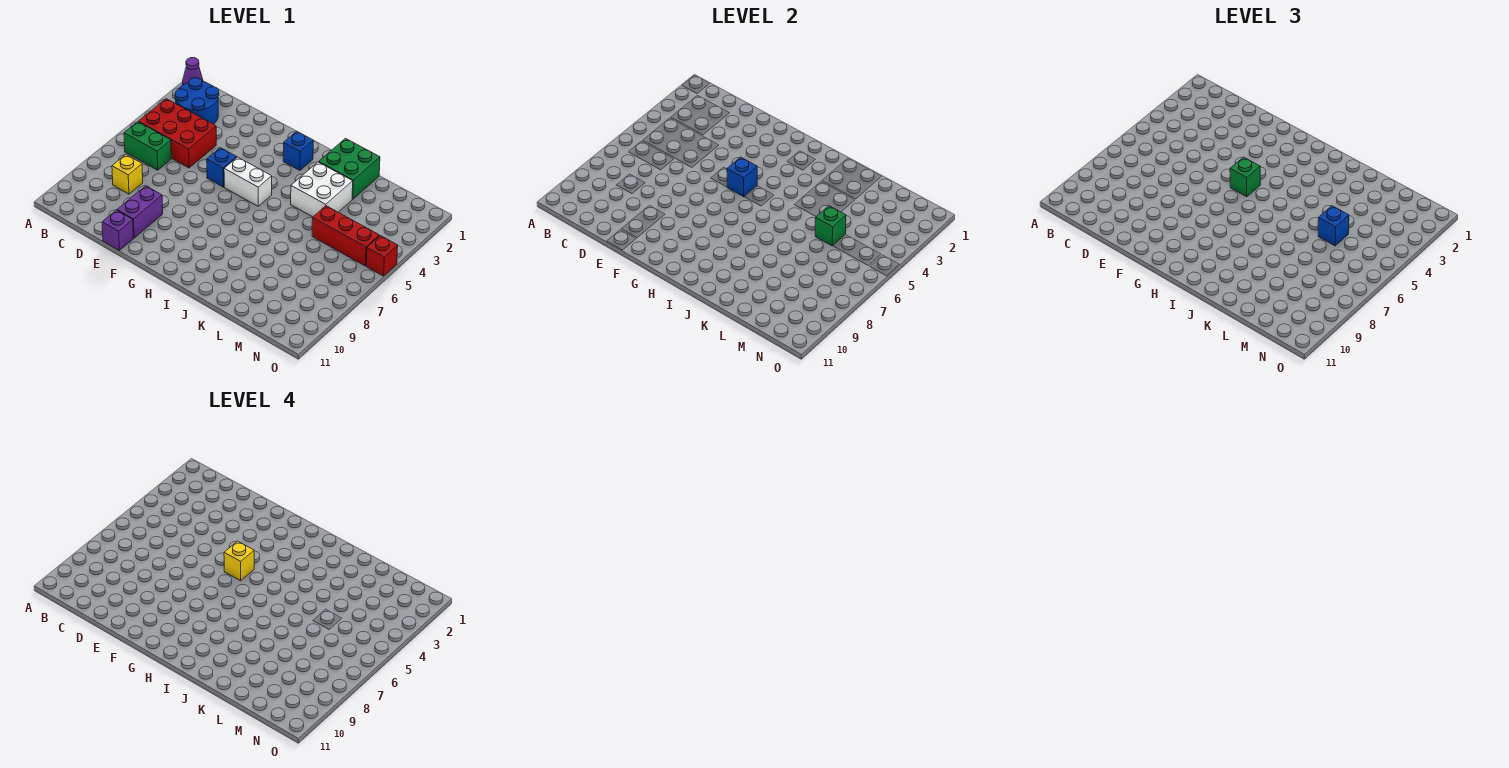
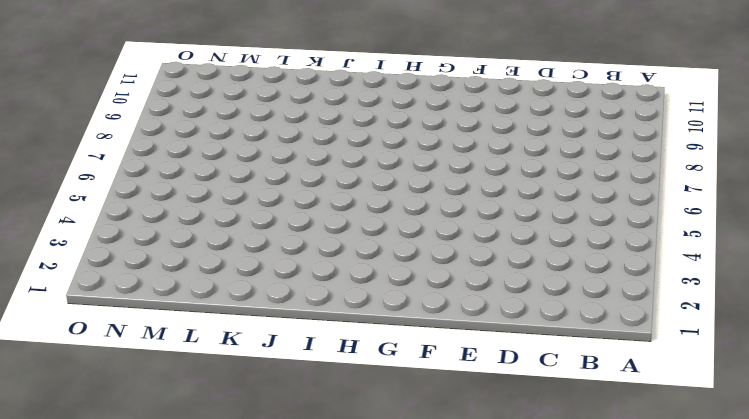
none -> purple cone A1 level 1
none -> blue round brick B2:C3 level 1
none -> red brick B4:D5 level 1

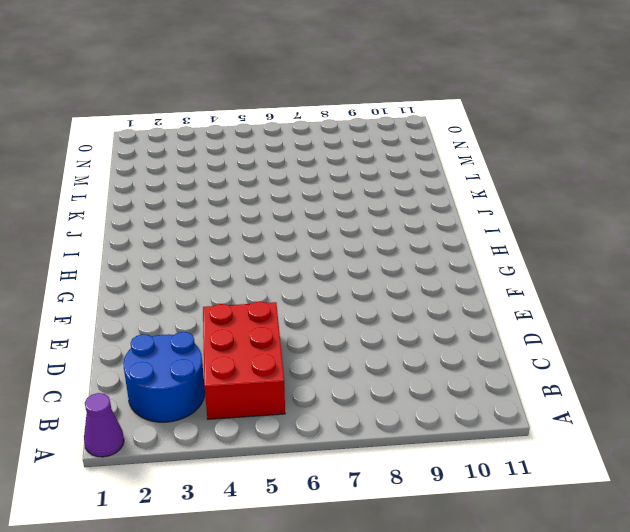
none -> green brick B6:C6 level 1
none -> yellow brick C8 level 1
none -> purple brick E9:E10 level 1

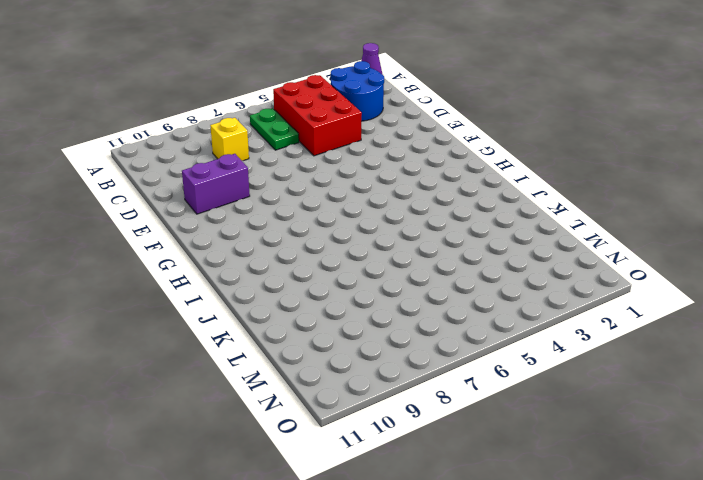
green plate B6:C6 level 1 -> green brick B6:C6 level 1
none -> purple brick E11 level 1
none -> blue brick F5 level 1
none -> white brick G5:H5 level 1

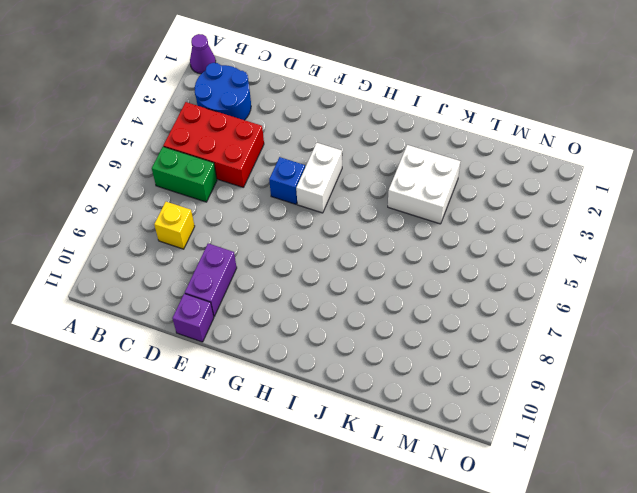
white brick G4:G5 level 1 -> white brick G5:H5 level 1
none -> blue brick H2 level 1
none -> green brick J1:K2 level 1
none -> red brick L5:N5 level 1

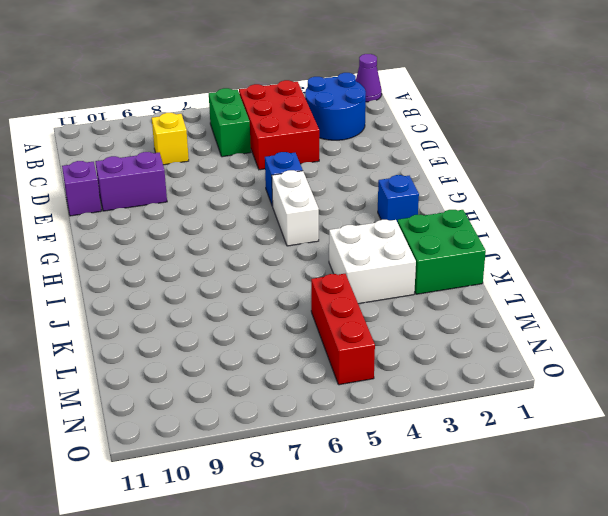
none -> red brick O5 level 1
none -> blue brick G5 level 2
none -> green brick L5 level 2

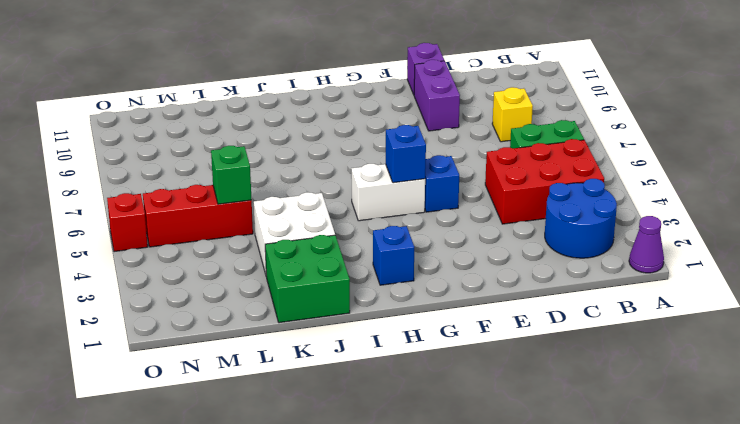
none -> green brick G5 level 3
none -> blue brick L5 level 3
none -> yellow brick G5 level 4

